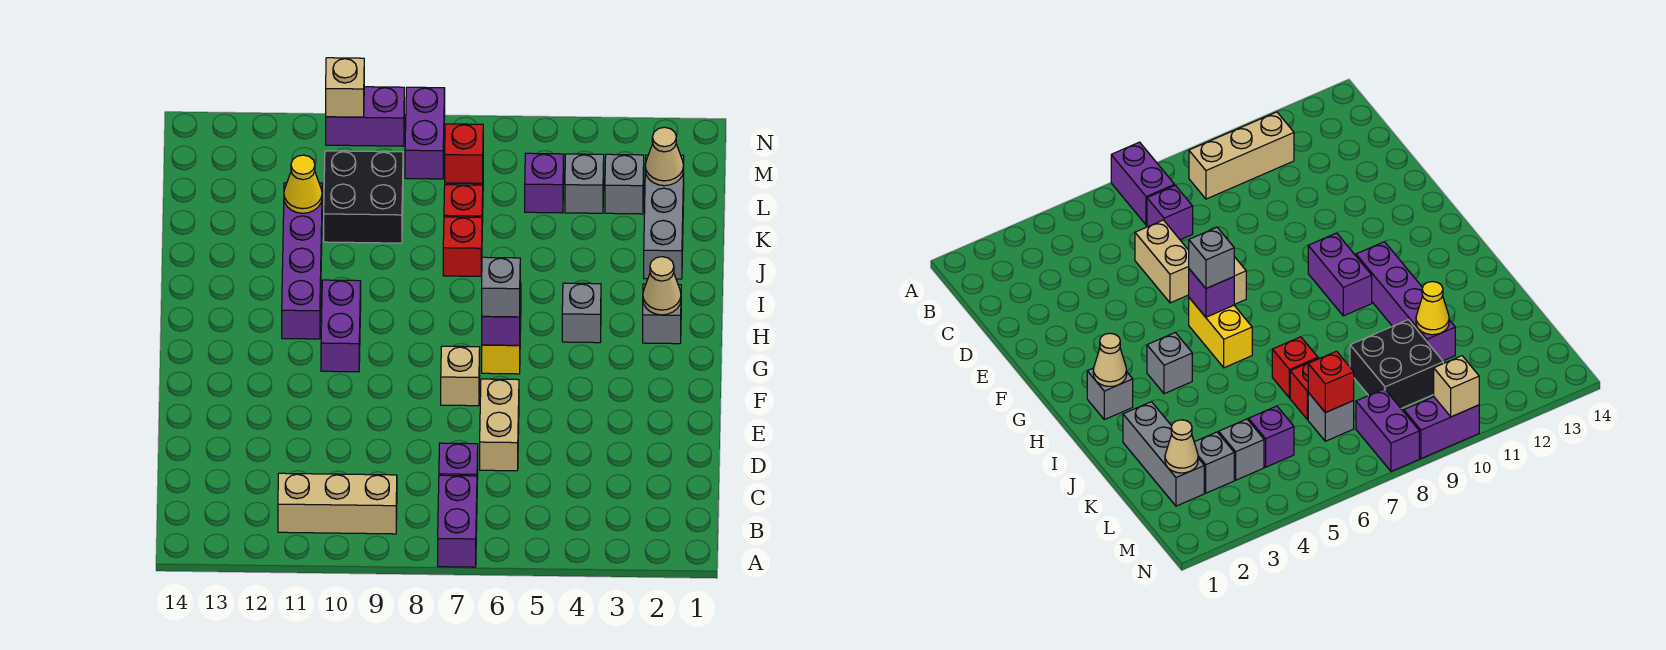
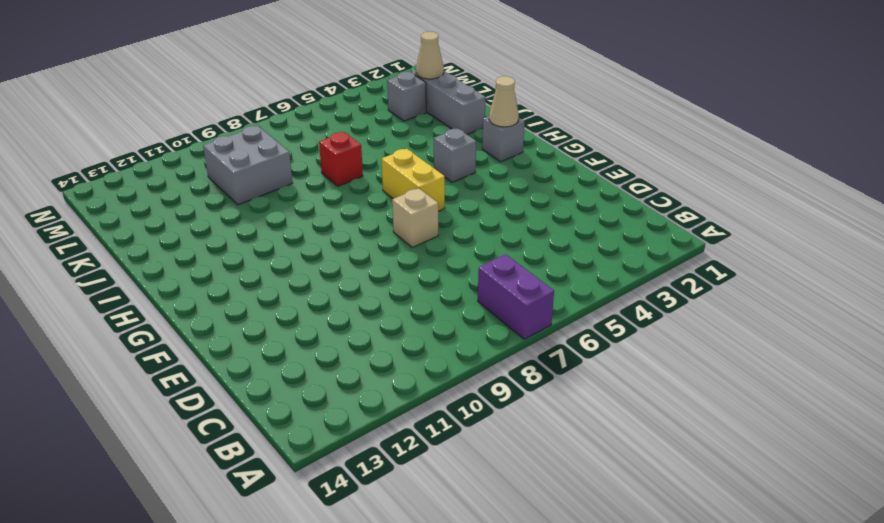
grey brick K9:L10 level 1 -> black brick K9:L10 level 1
none -> tan brick B9:B11 level 1
none -> purple brick C7 level 1
none -> tan brick D6:E6 level 1

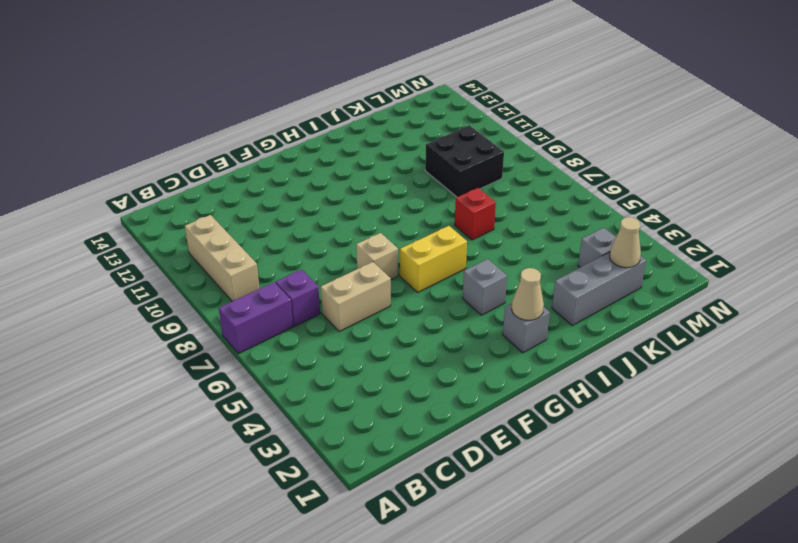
none -> purple brick G10:H10 level 1
none -> purple brick H11:K11 level 1
none -> red brick K7 level 1

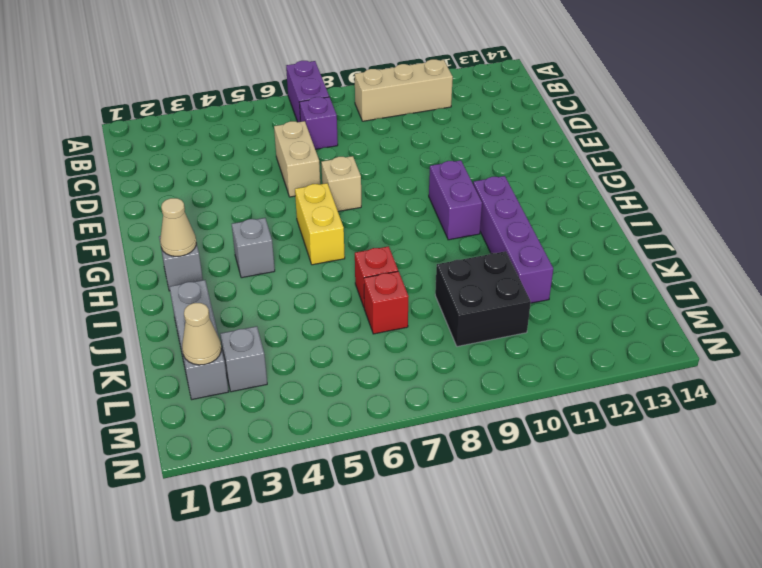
none -> grey brick L4 level 1
none -> purple brick L5 level 1
none -> grey brick L7 level 1

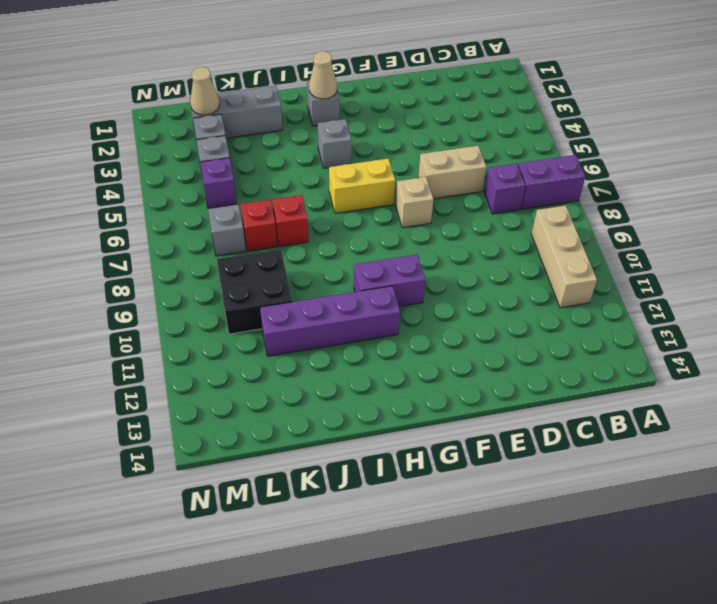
none -> purple brick M8:N8 level 1
none -> purple brick N9:N10 level 1
none -> purple brick G6 level 2

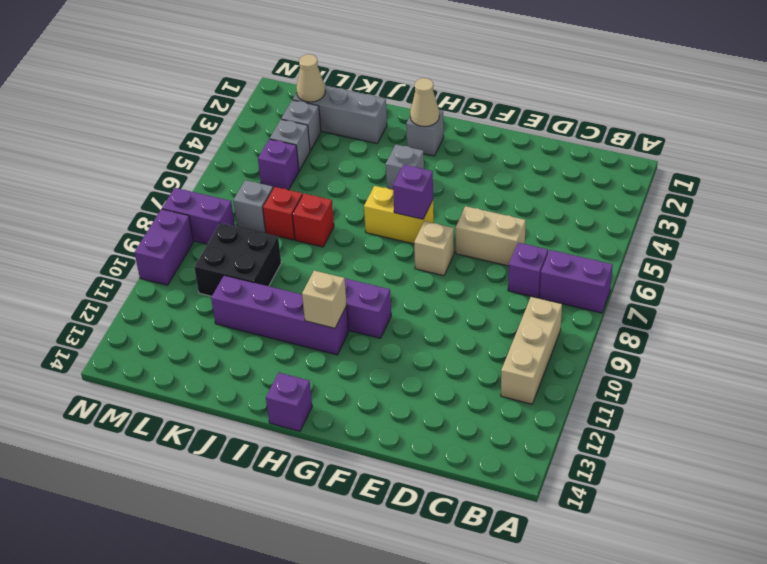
tan brick H11 level 2 -> tan brick N10 level 2
purple brick H14 level 1 -> none
none -> yellow cone K11 level 2
none -> red brick L7 level 2
none -> grey brick G6 level 3

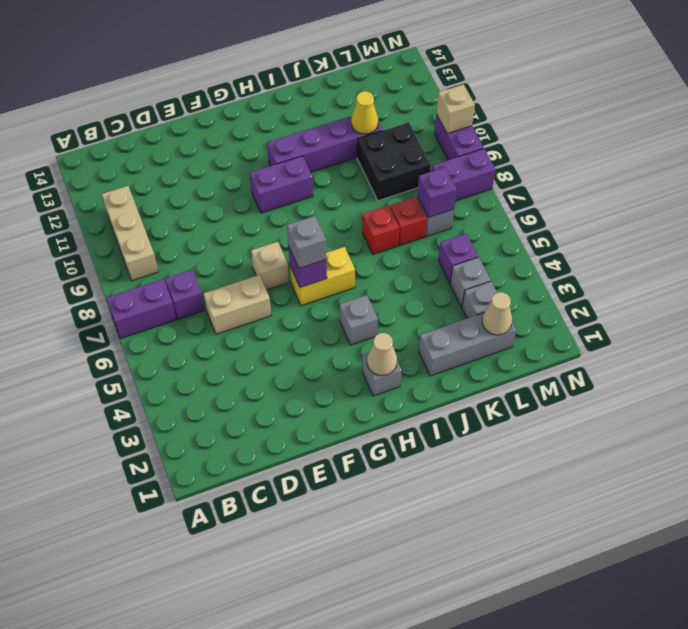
purple brick L7 level 2 -> red brick L7 level 2

